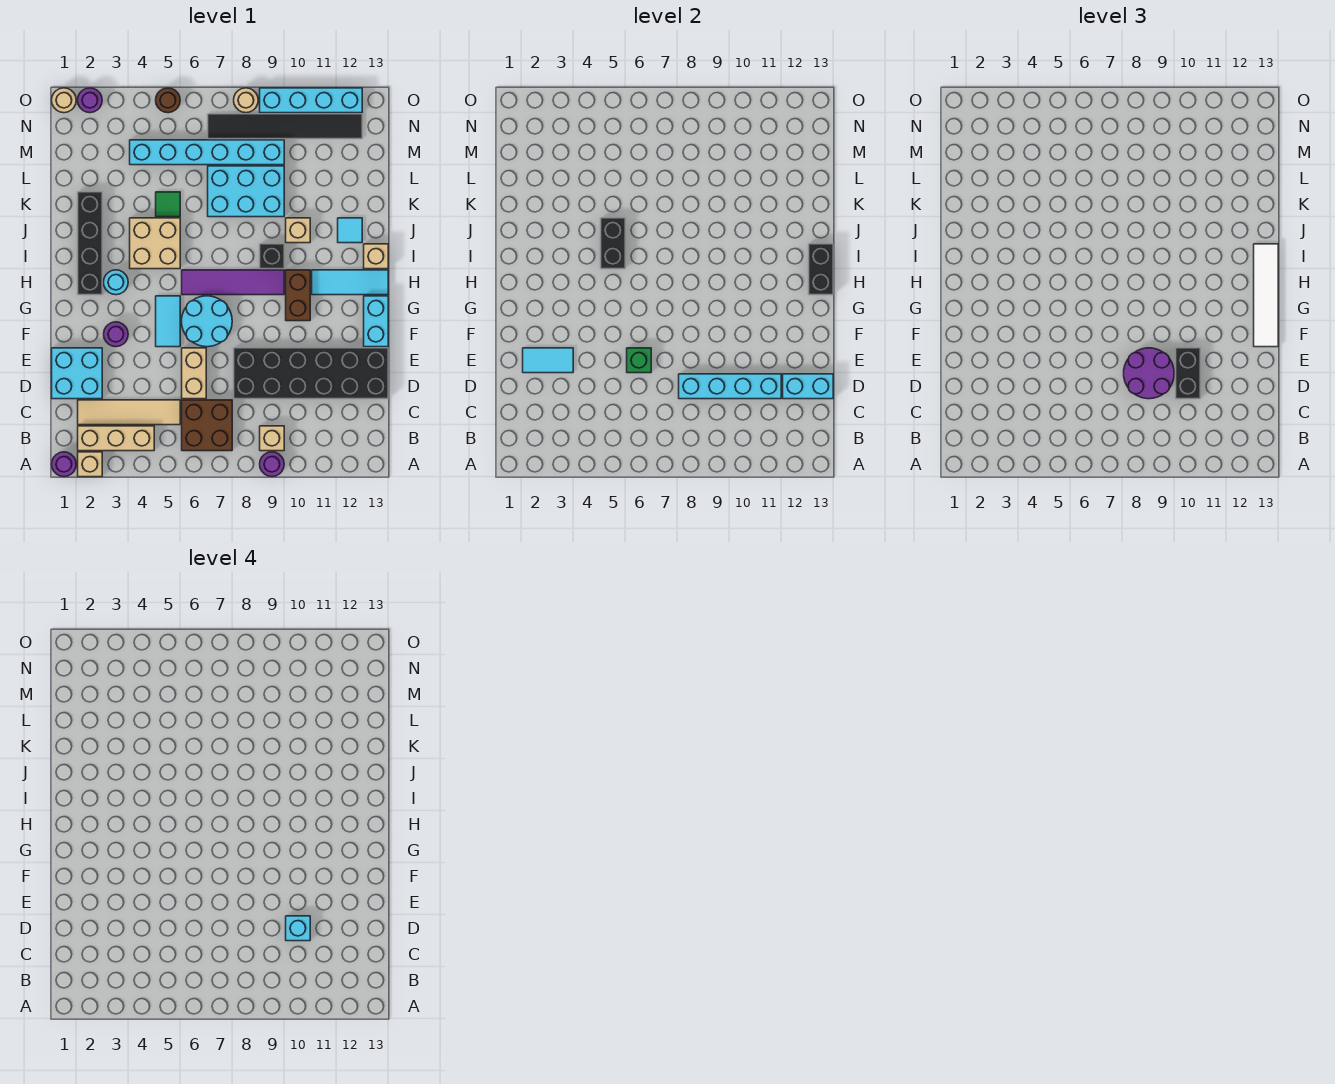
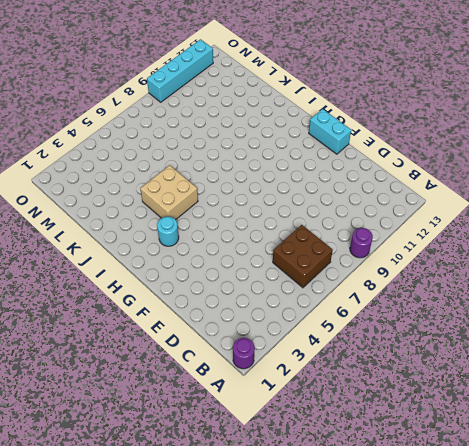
none -> tan brick A2 level 1
none -> tan brick B2:B4 level 1
none -> tan brick B9 level 1
none -> tan tile C2:C5 level 1

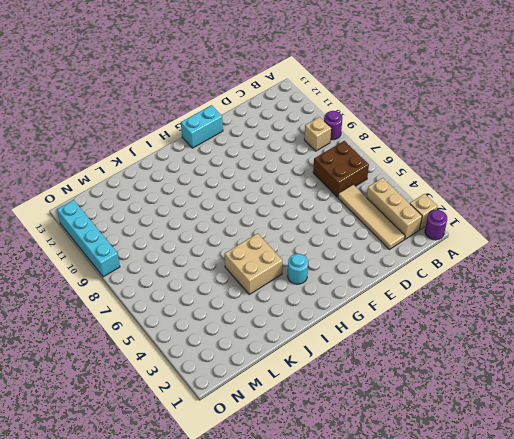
none -> cyan brick D1:E2 level 1
none -> tan brick D6:E6 level 1
none -> black brick D8:E13 level 1
none -> purple round brick F3 level 1

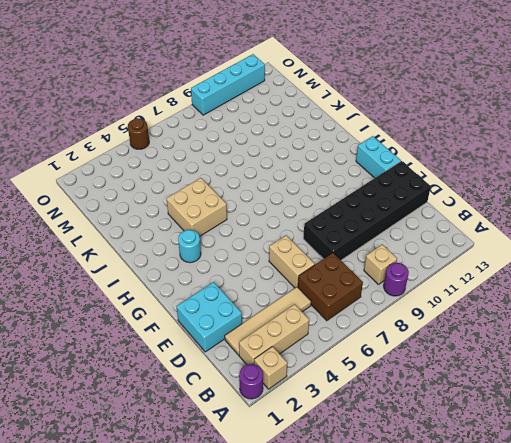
none -> purple round brick F3 level 1
none -> cyan tile F5:G5 level 1
none -> cyan round brick F6:G7 level 1
none -> brown brick G10:H10 level 1

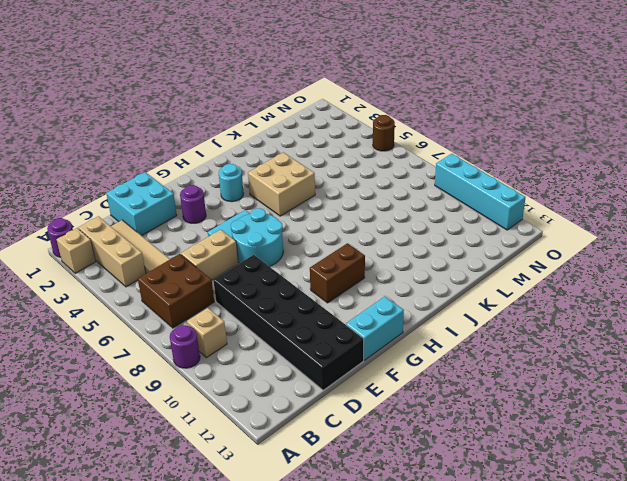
none -> black brick H2:K2 level 1
none -> purple tile H6:H9 level 1
none -> cyan tile H11:H13 level 1
none -> black brick I9 level 1

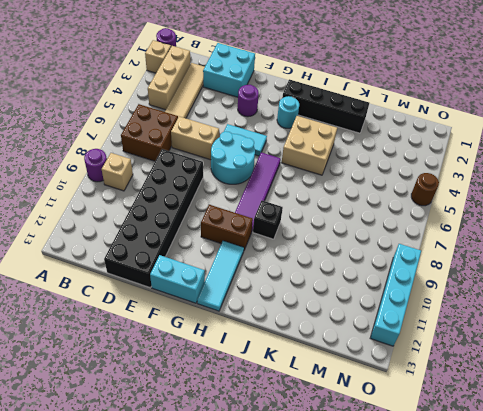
none -> tan brick I13 level 1
none -> tan brick J10 level 1
none -> cyan tile J12 level 1
none -> green tile K5 level 1

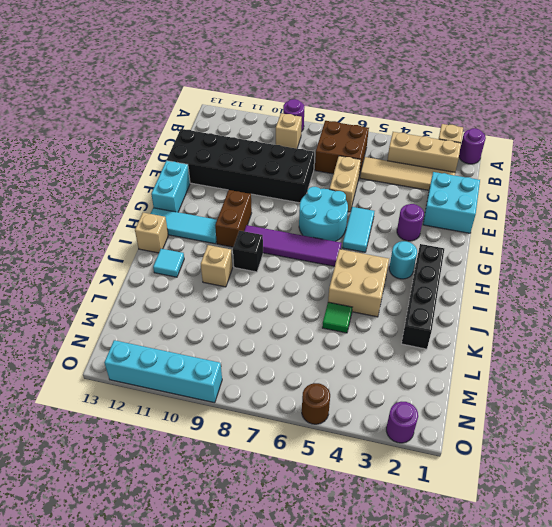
none -> cyan brick K7:L9 level 1
none -> cyan brick M4:M9 level 1
none -> black tile N7:N12 level 1
none -> tan round brick O1 level 1

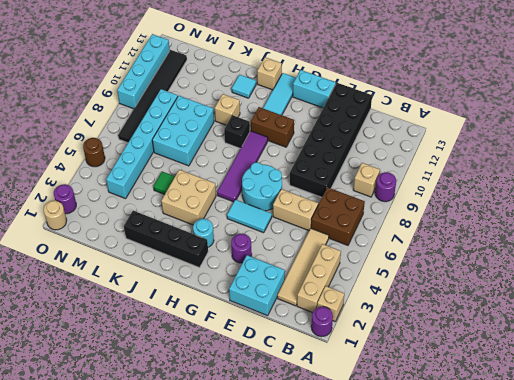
none -> tan round brick O8 level 1
none -> cyan brick D8:D11 level 2
none -> cyan brick D12:D13 level 2
none -> cyan tile E2:E3 level 2

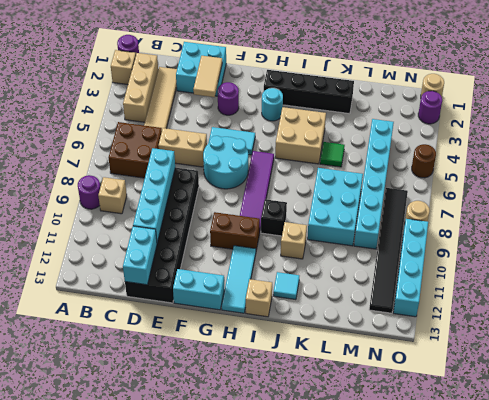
tan tile E2:E3 level 2 -> cyan tile E2:E3 level 2
none -> green brick E6 level 2
none -> black brick H13:I13 level 2
none -> black brick I5:J5 level 2
none -> purple round brick D8:E9 level 3

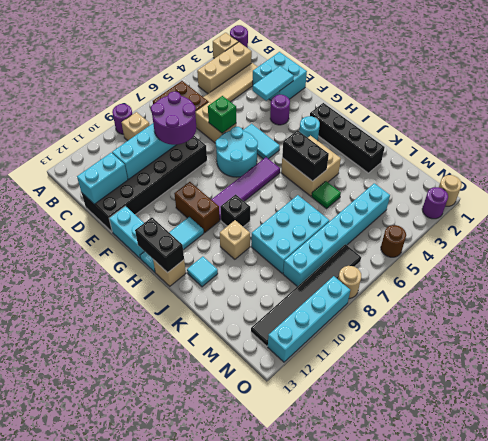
none -> black brick D10:E10 level 3
none -> white tile F13:I13 level 3
none -> cyan brick D10 level 4

